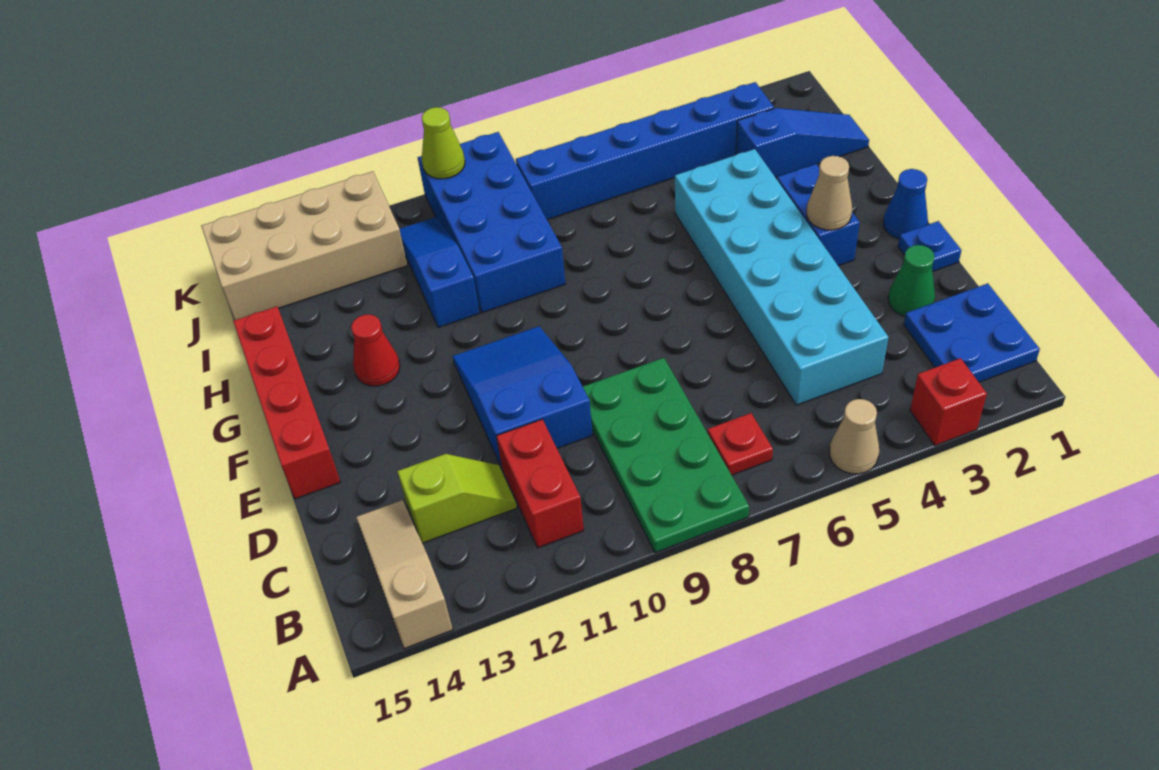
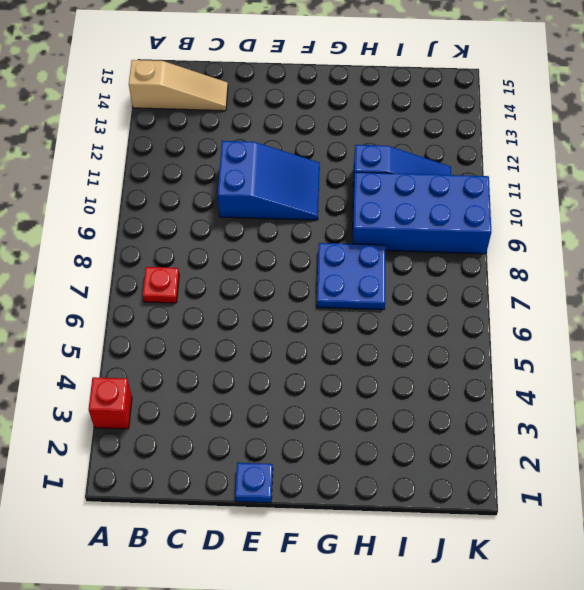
blue plate G7:H8 level 1 -> blue plate B1:C2 level 1
none -> tan cone A5 level 1
none -> green plate A8:D9 level 1
none -> red brick B11:C11 level 1

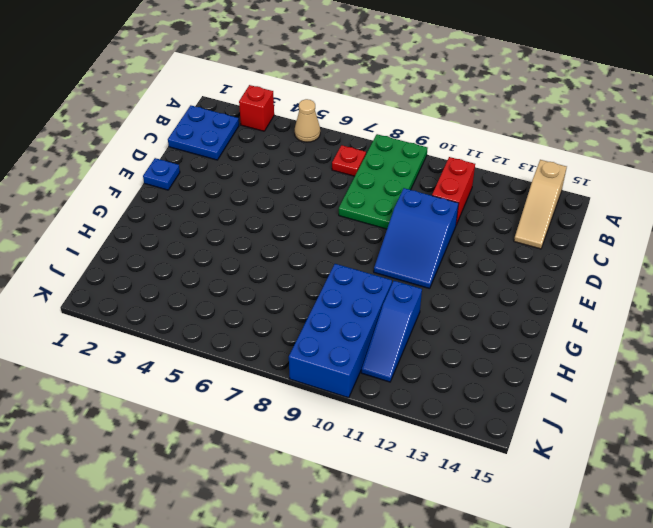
none -> cyan brick C4:H5 level 1
none -> lime slope C12:C13 level 1 top 13
none -> green cone D2 level 1

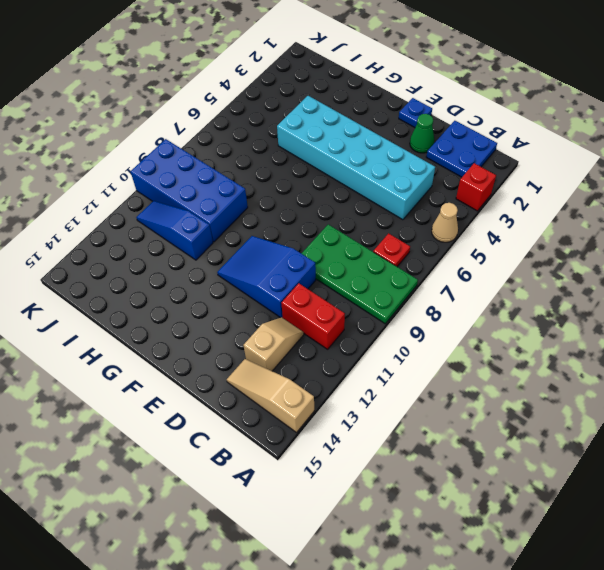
tan slope C12:C13 level 1 top 13 -> lime slope C12:C13 level 1 top 13
none -> red brick E15:H15 level 1
none -> blue cone F1 level 1
none -> blue brick F3:G3 level 1

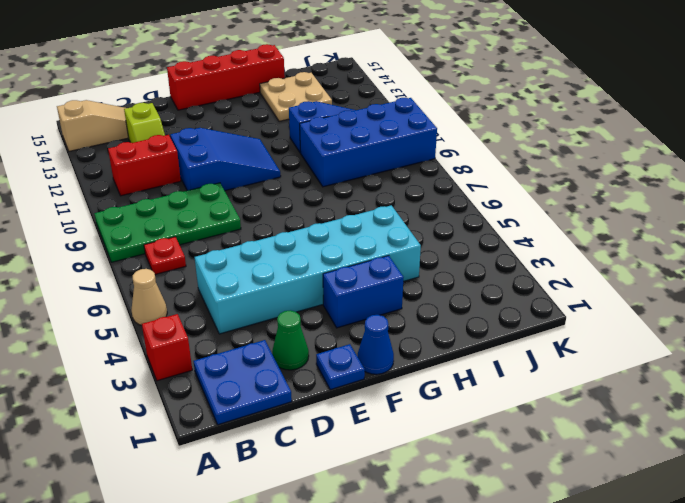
tan plate H13:I14 level 1 -> none
none -> red cone G13 level 1
none -> blue slope I1:I3 level 1 top 3
none -> blue brick J3:J8 level 1

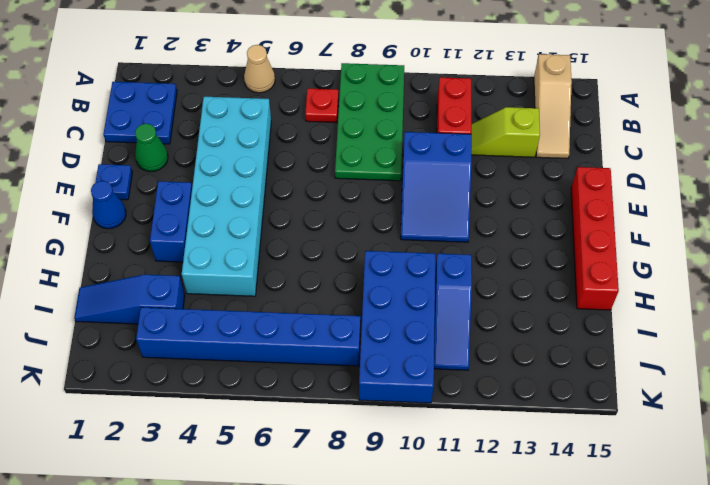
none -> red brick A3 level 1
none -> red cone G13 level 1
none -> tan brick J12:K15 level 1

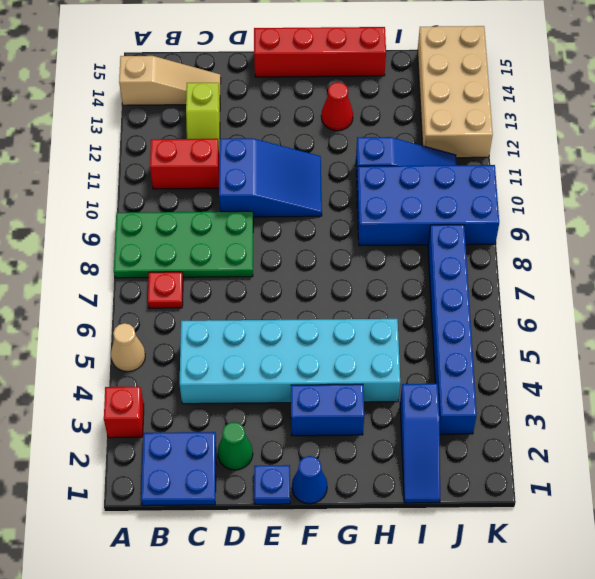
none -> tan cone F3 level 2
none -> lime cone K10 level 2

